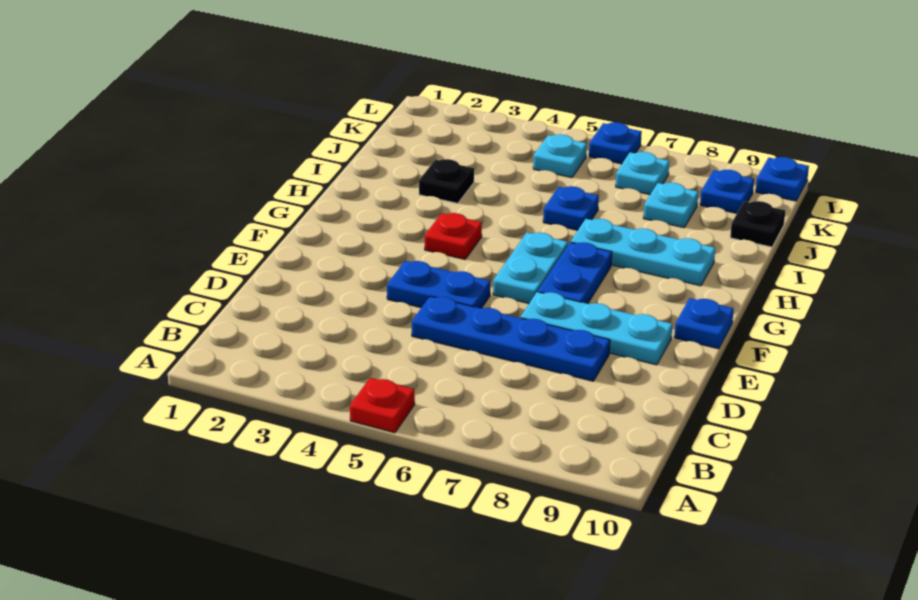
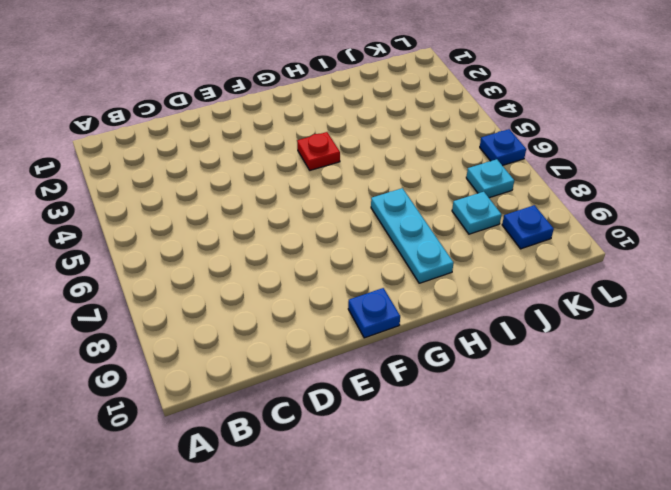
none -> red plate A5 level 1
none -> blue plate D5:D8 level 1
none -> blue plate E4:E5 level 1

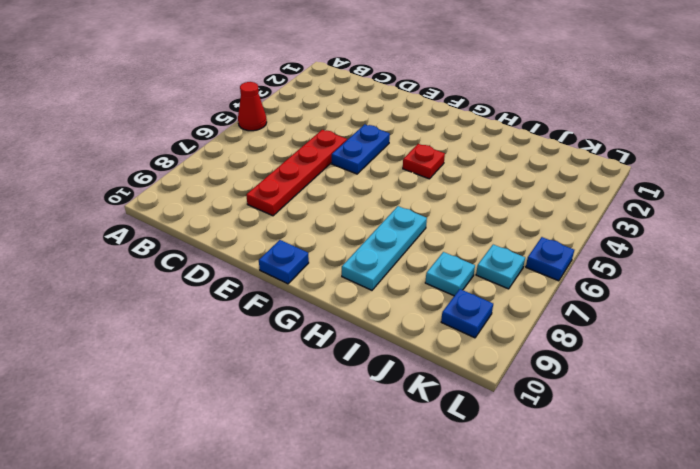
red cone A5 level 1 -> red plate A5 level 1
red plate D5:D8 level 1 -> blue plate D5:D8 level 1
none -> cyan plate E7:E9 level 1
none -> cyan plate F6:G6 level 1
none -> blue plate F7:G7 level 1

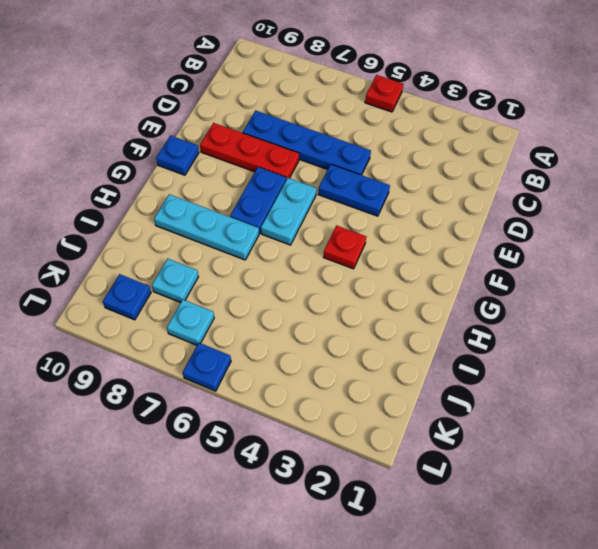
red plate E7:E9 level 1 -> cyan plate E7:E9 level 1
none -> black plate I3 level 1
none -> blue plate I6 level 1
none -> black plate J10 level 1

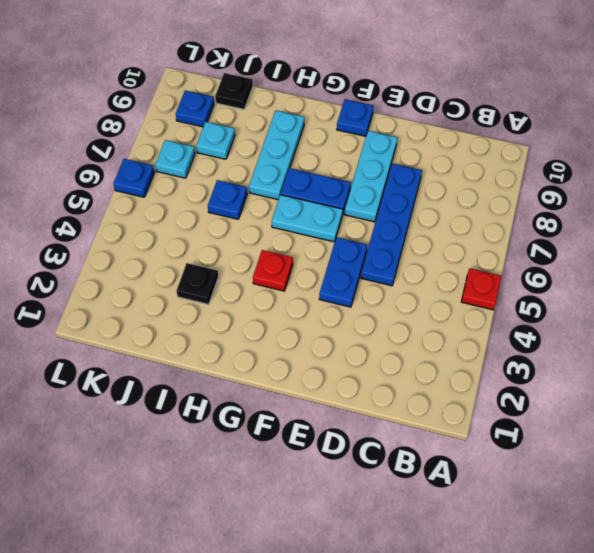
none -> cyan plate K5 level 1
none -> blue plate L10 level 1

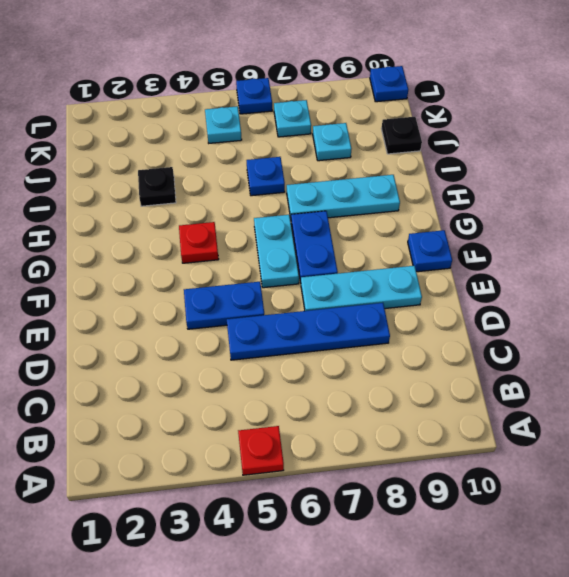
none -> blue plate K9 level 1

